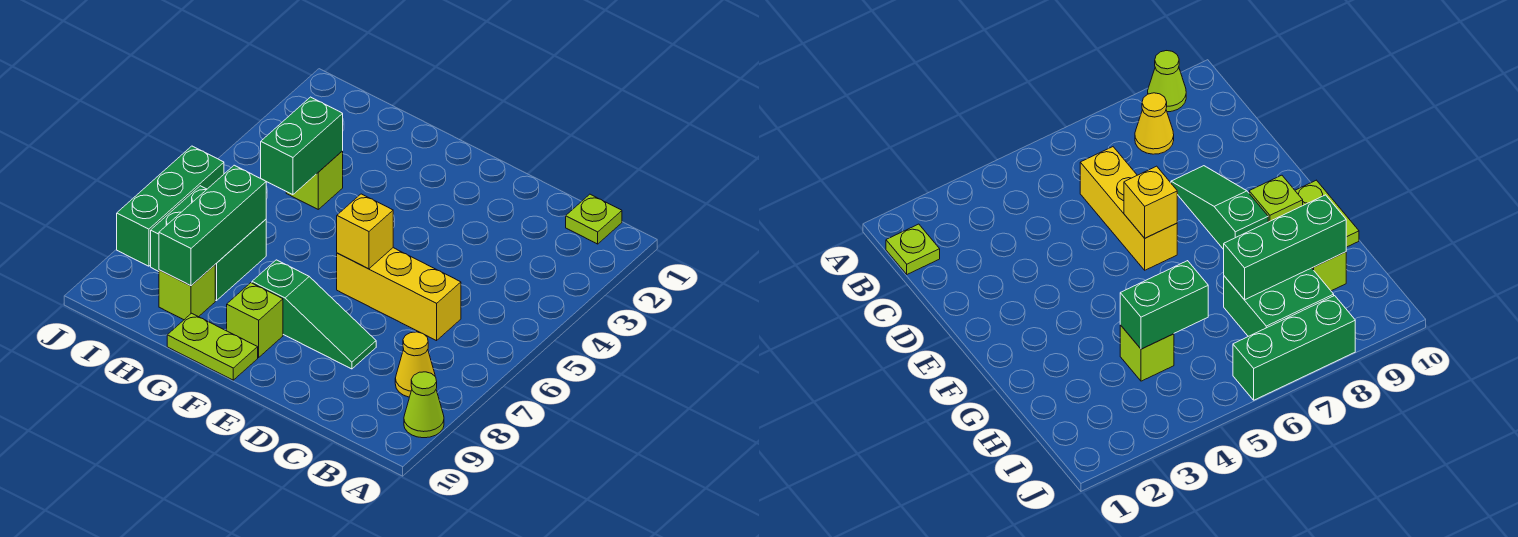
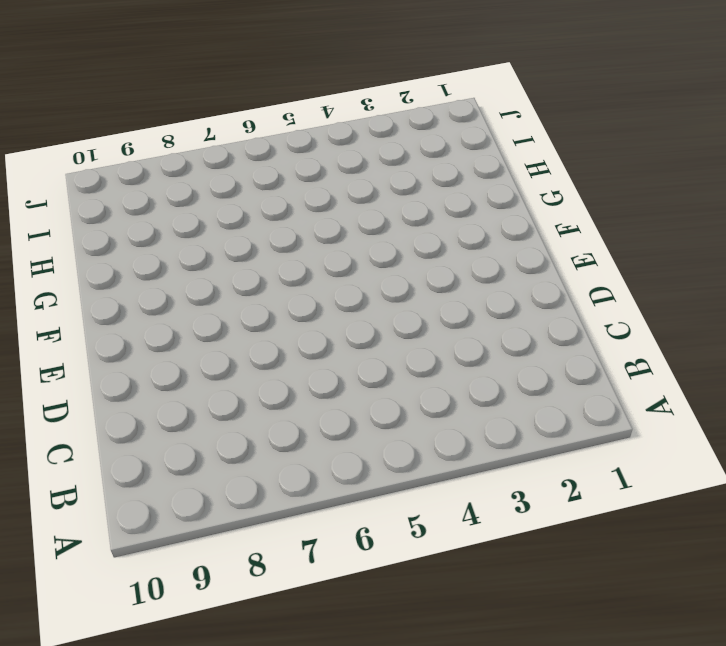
none -> lime cone A9 level 1
none -> lime plate B1 level 1
none -> yellow cone B8 level 1

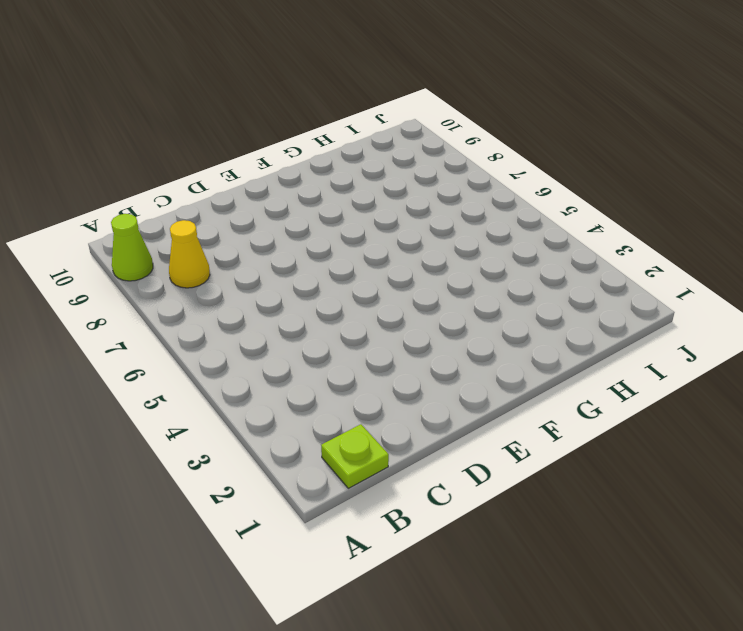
none -> yellow brick C6:E6 level 1
none -> green slope D8:F8 level 1 top F
none -> lime brick F9 level 1

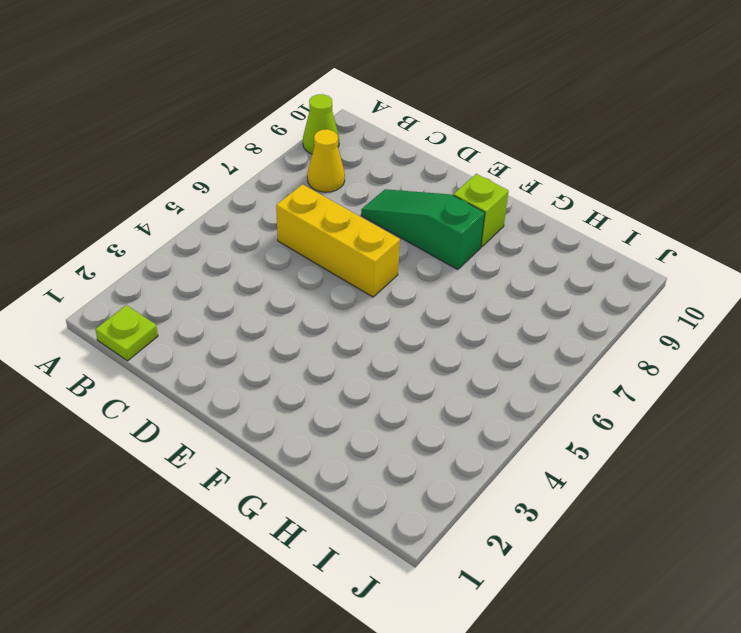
none -> lime plate F10:G10 level 1
none -> lime brick H4 level 1
none -> green brick H7:I8 level 1

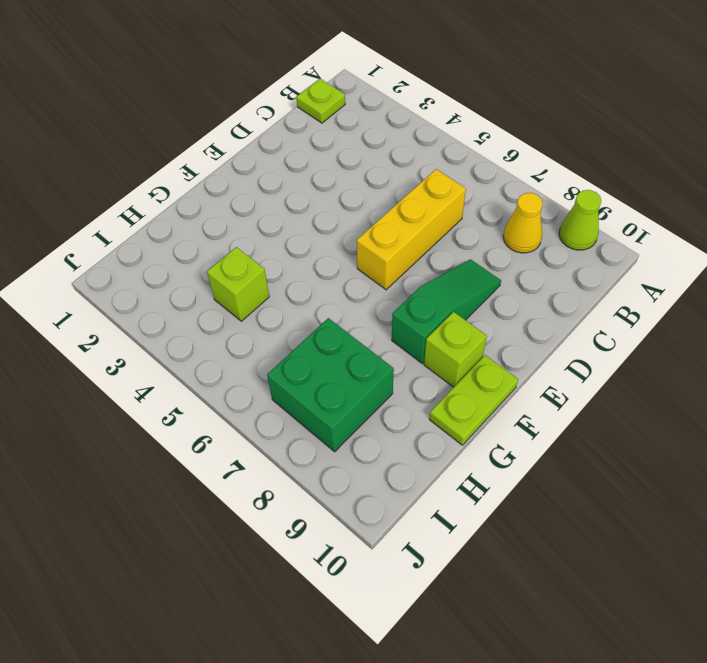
none -> lime brick H9 level 1
none -> green brick J6:J8 level 1
none -> yellow brick E6 level 2

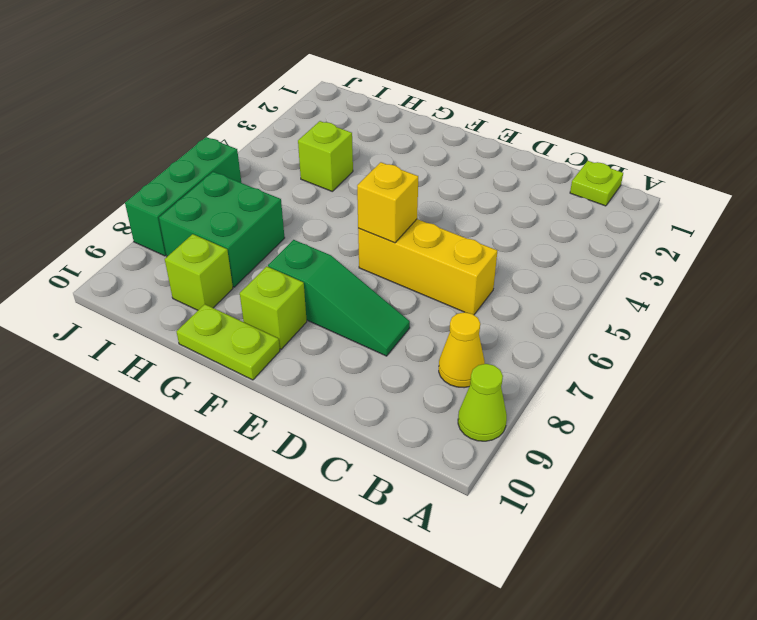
none -> green brick H4:H5 level 2
none -> green brick H7:H9 level 2

